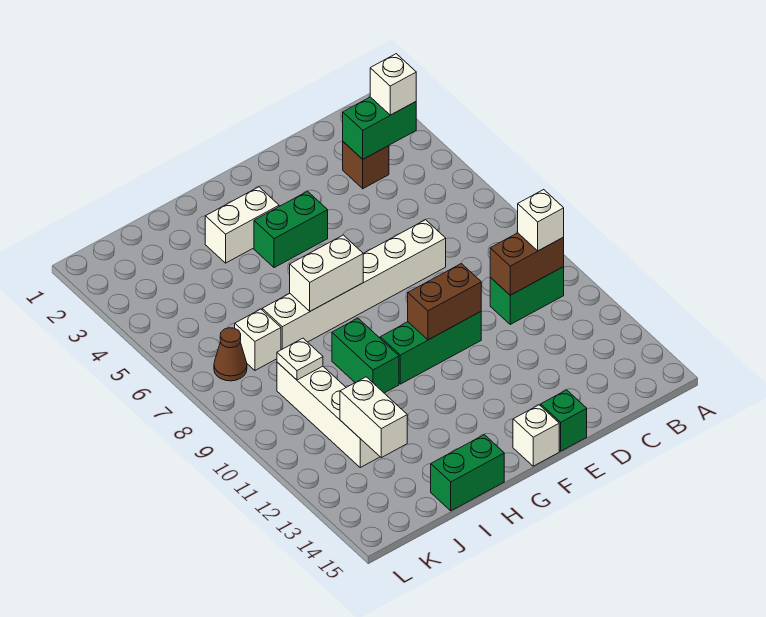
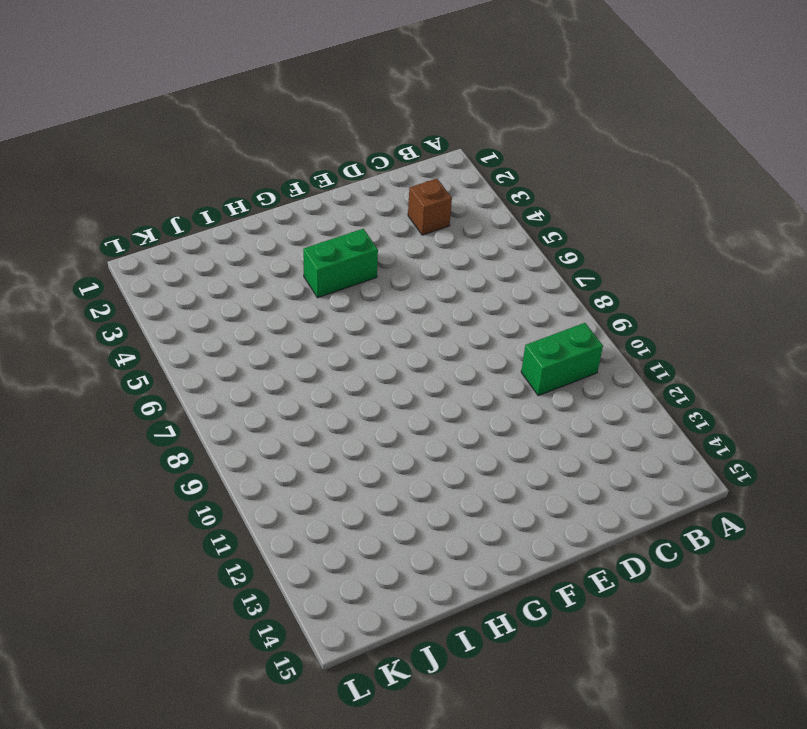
none -> white brick D7:I7 level 1
none -> green brick E10:G10 level 1
none -> green brick E15 level 1

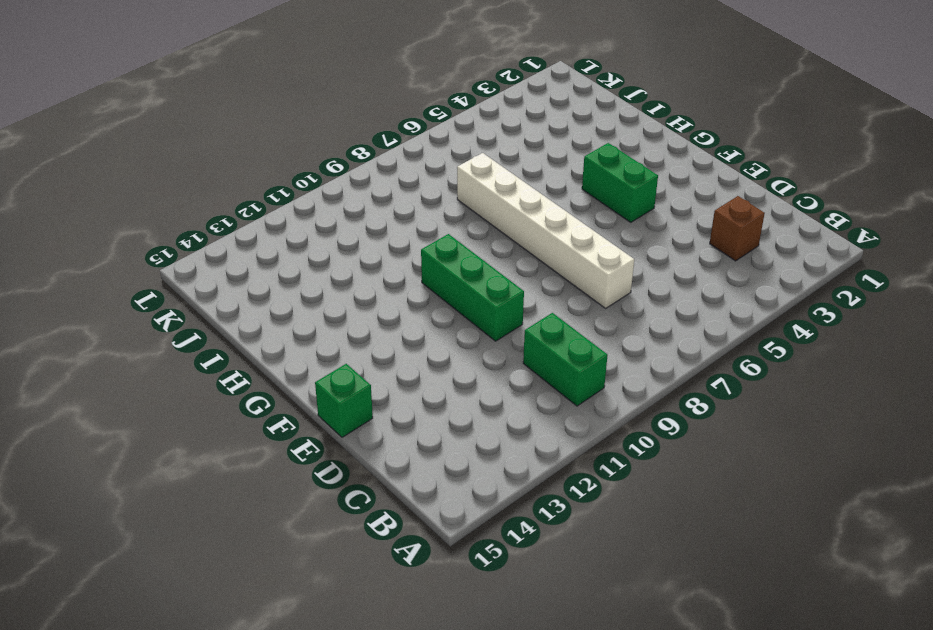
none -> white brick F15 level 1
none -> white brick G3:H3 level 1
none -> green brick H9:H10 level 1

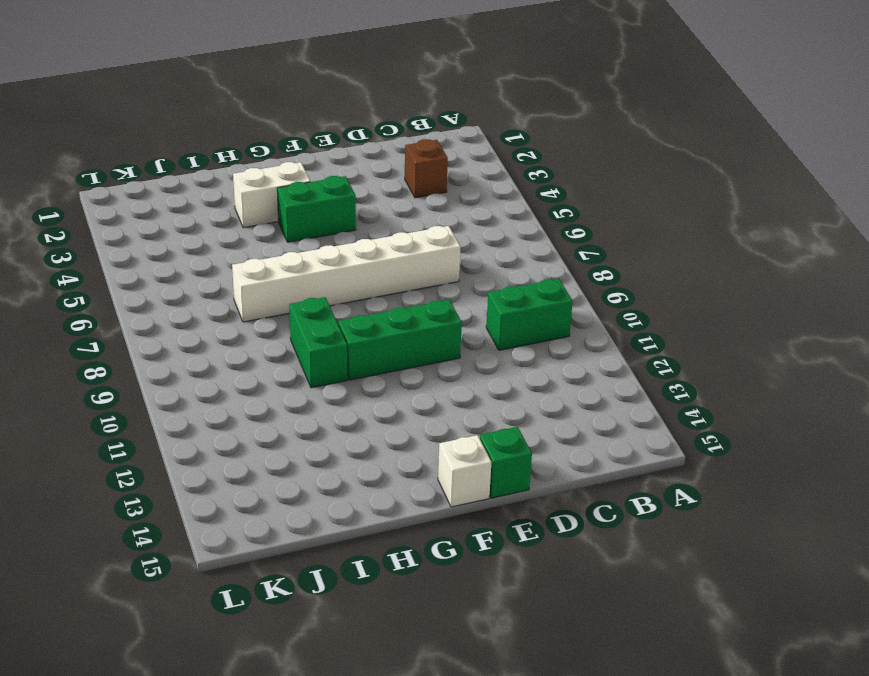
none -> green brick H15:I15 level 1
none -> white brick J7 level 1
none -> white brick J9:J12 level 1

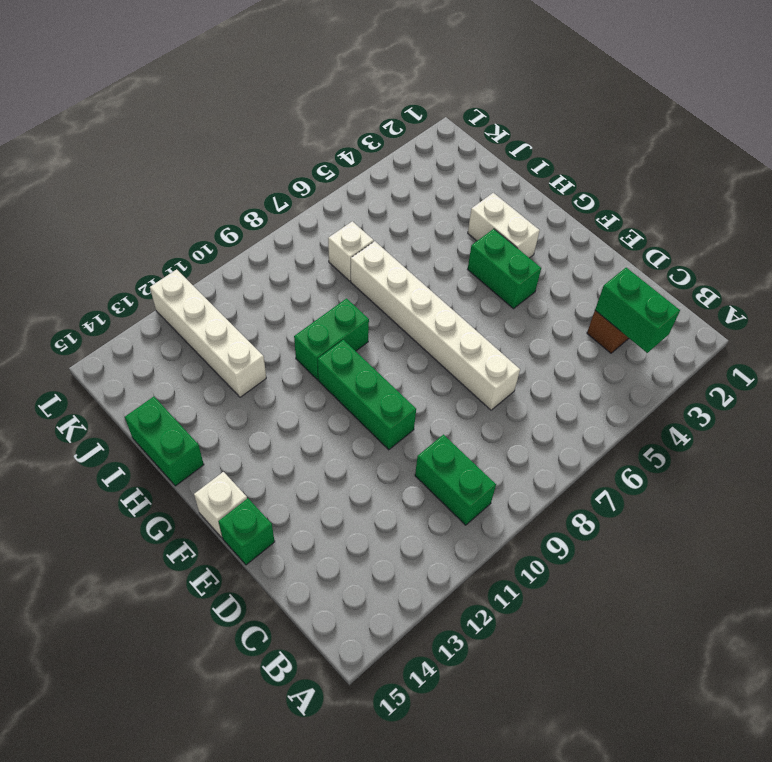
white brick I12:L12 level 1 -> white brick J9:J12 level 1
none -> brown cone K7 level 1
none -> brown brick B10:C10 level 2
none -> brown brick E10:F10 level 2

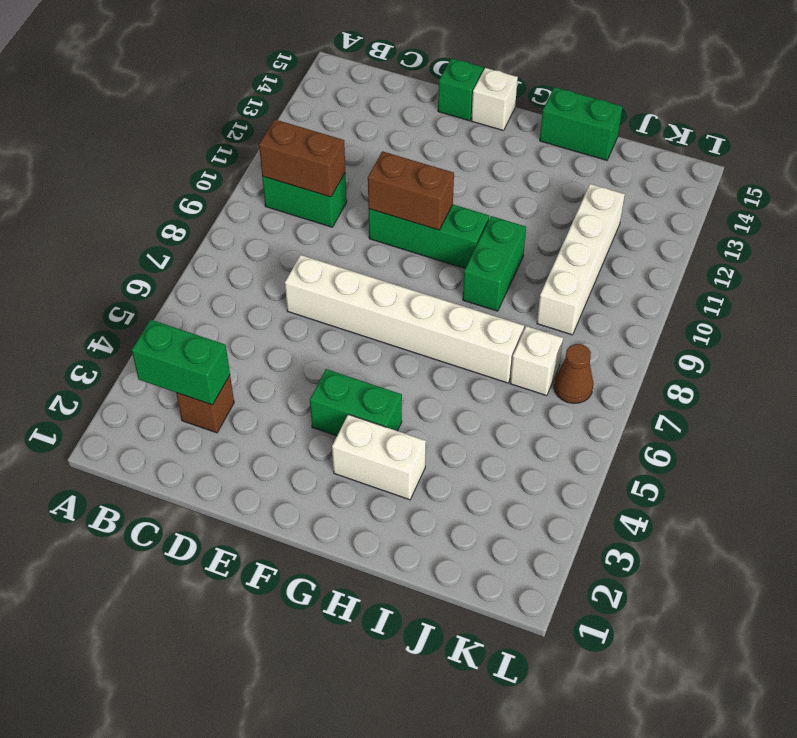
none -> white brick G7:H7 level 2
none -> white plate J9 level 2
none -> white brick J12:J13 level 2

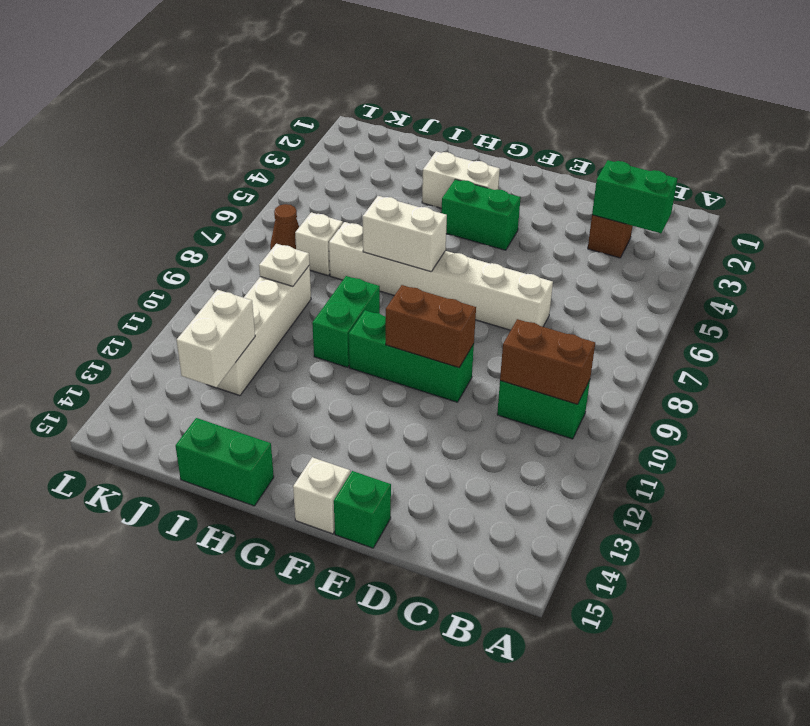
none -> white brick B3 level 3
none -> white brick B10 level 3

